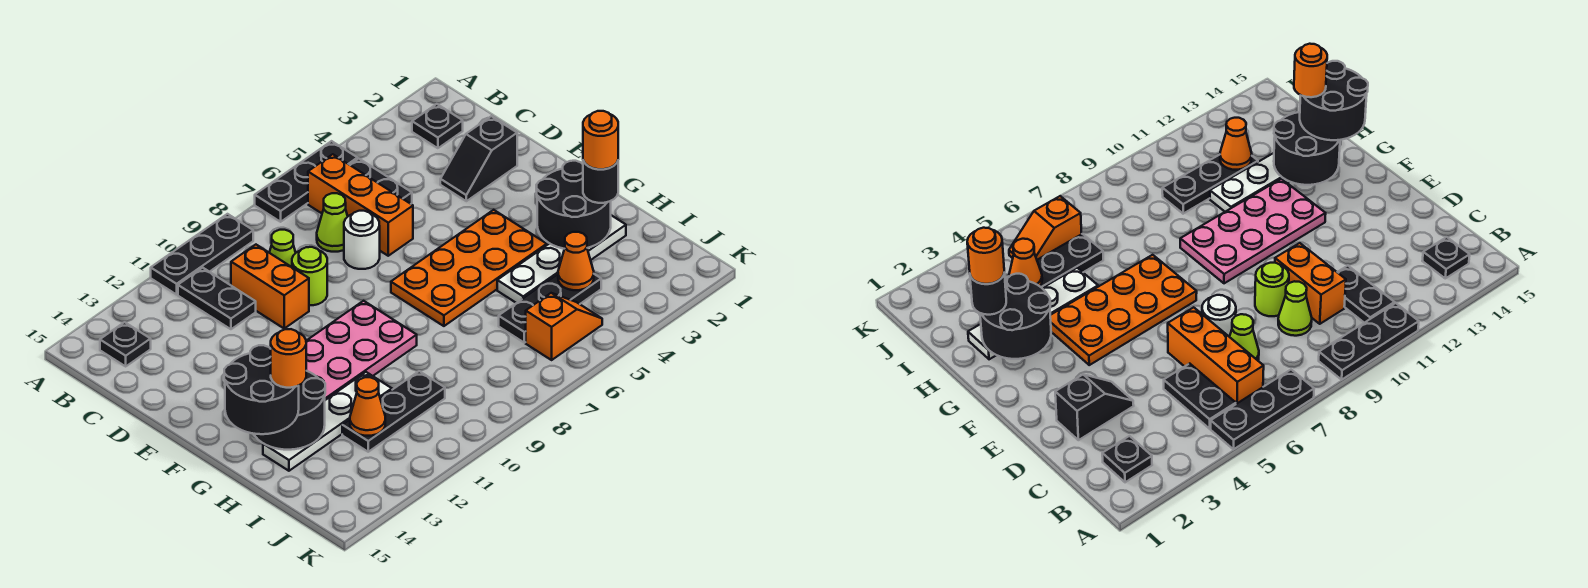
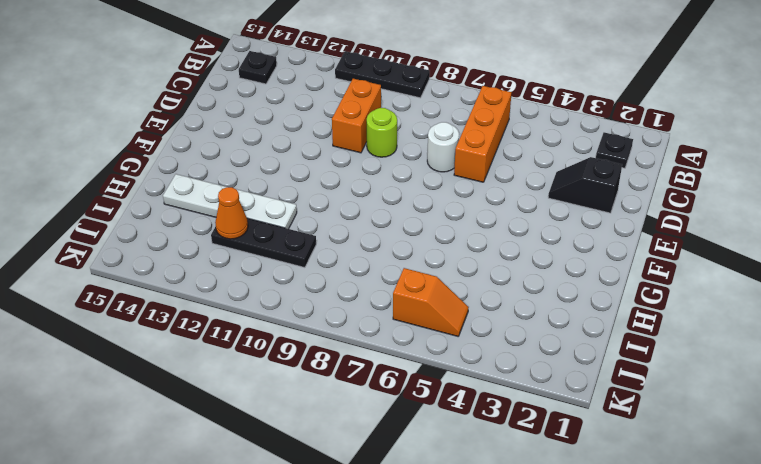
none -> black plate A5:A7 level 1
none -> black plate B5:C5 level 1
none -> black plate B11:C11 level 1

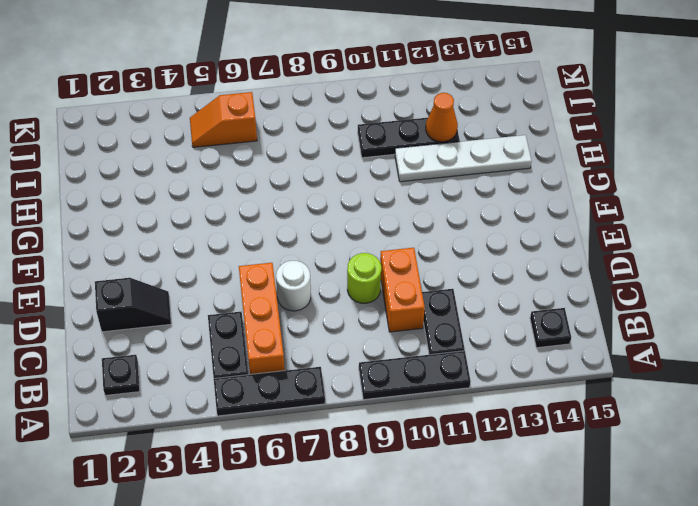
none -> lime cone C7 level 1
none -> lime cone C9 level 1
none -> orange plate F4:G7 level 1

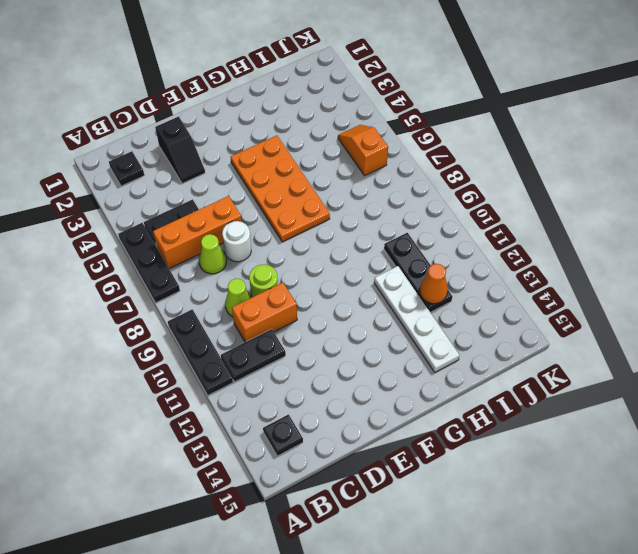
none -> pink plate F9:G12 level 1
none -> white plate H2:H5 level 1
none -> black plate I4:I6 level 1

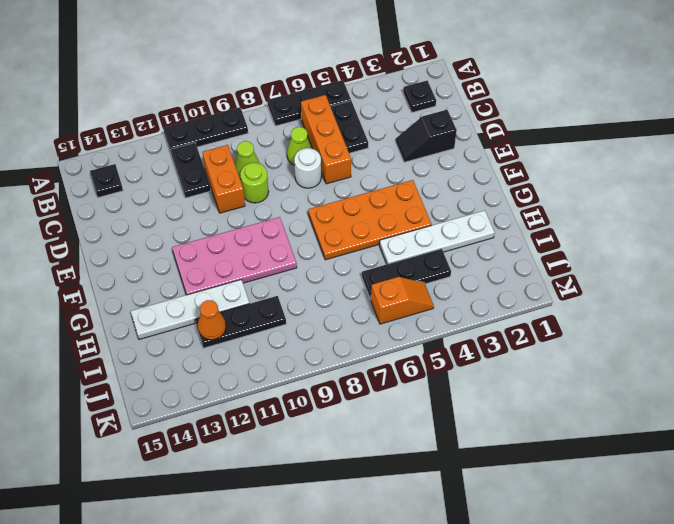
none -> black round brick G2:H3 level 2
none -> black round brick G13:H14 level 2
none -> orange cone I4 level 2

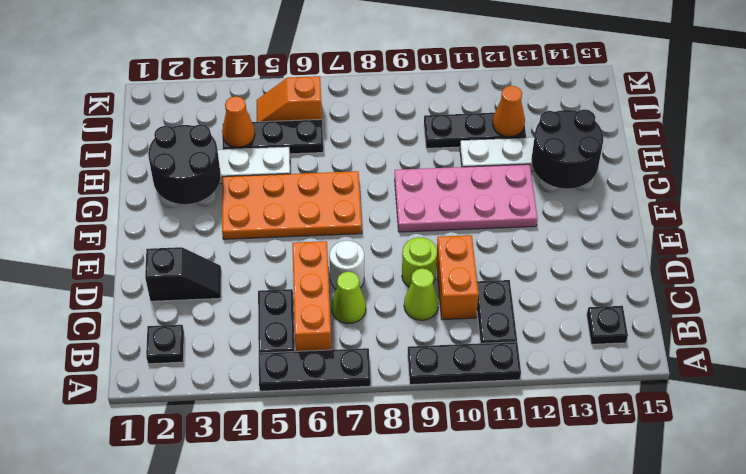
none -> black round brick G14:H15 level 3
none -> black round brick H2 level 3
none -> orange round brick H2 level 4

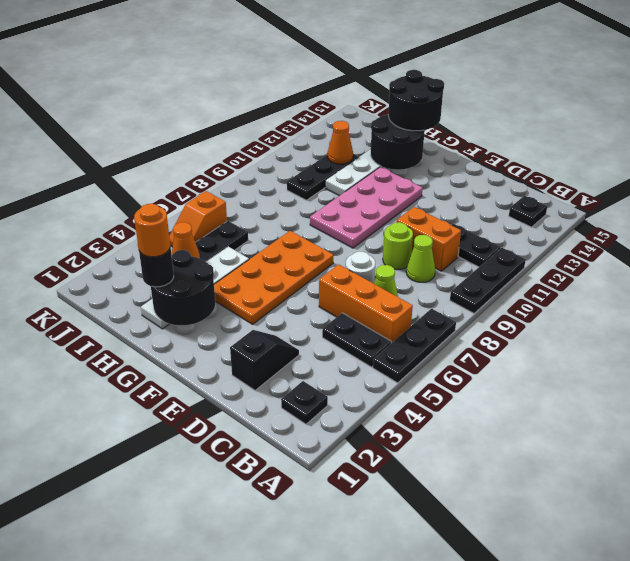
none -> orange round brick H14 level 4

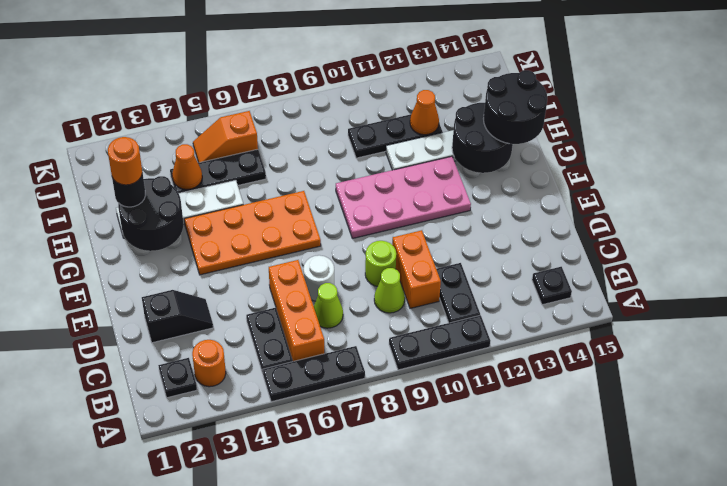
orange round brick B3 level 1 -> orange round brick H14 level 4

